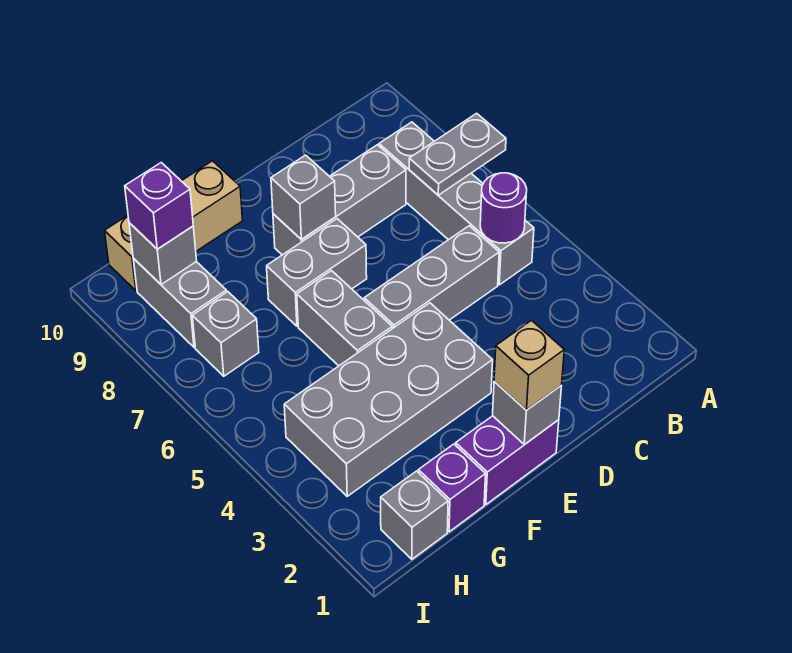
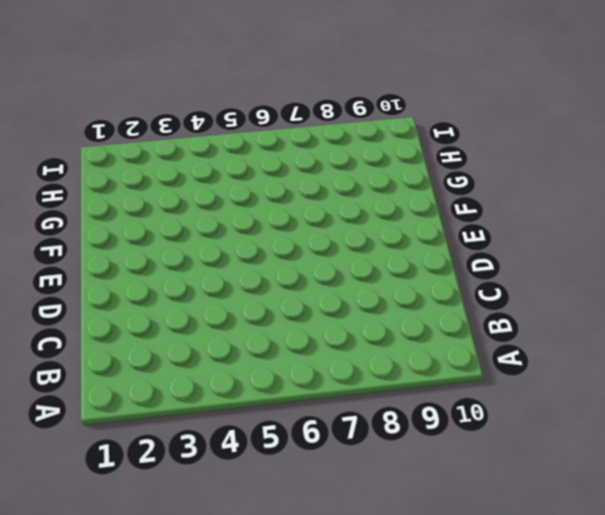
none -> grey brick B5:B8 level 1
none -> grey brick C5:E5 level 1
none -> grey brick C8:E8 level 1

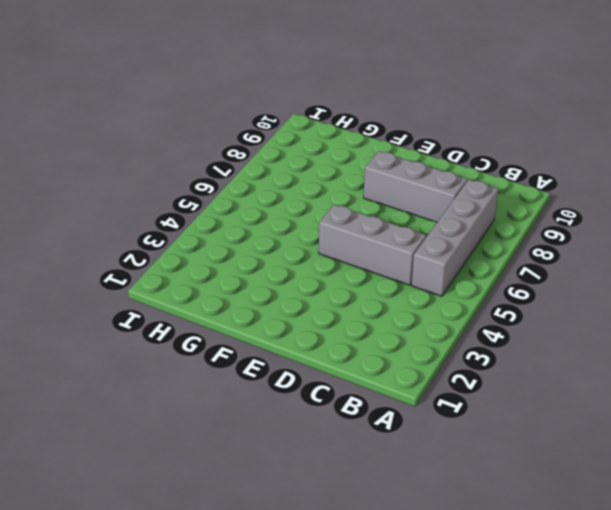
none -> purple brick E1:F1 level 1
none -> grey brick E3:H4 level 1
none -> grey brick E7:F7 level 1

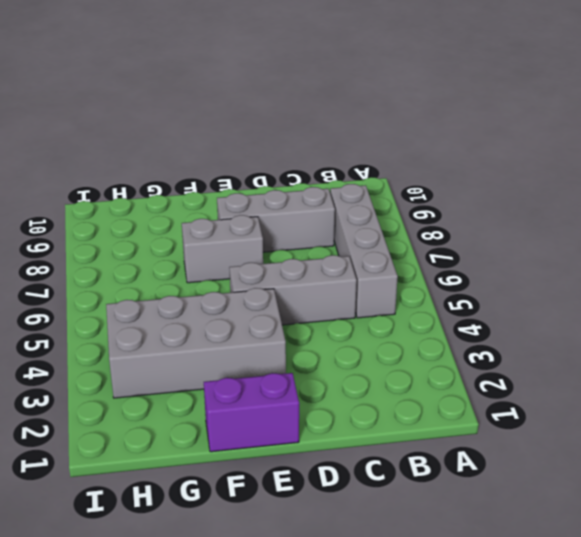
none -> grey brick F5:F6 level 1
none -> tan brick F10:H10 level 1
none -> purple brick G1 level 1

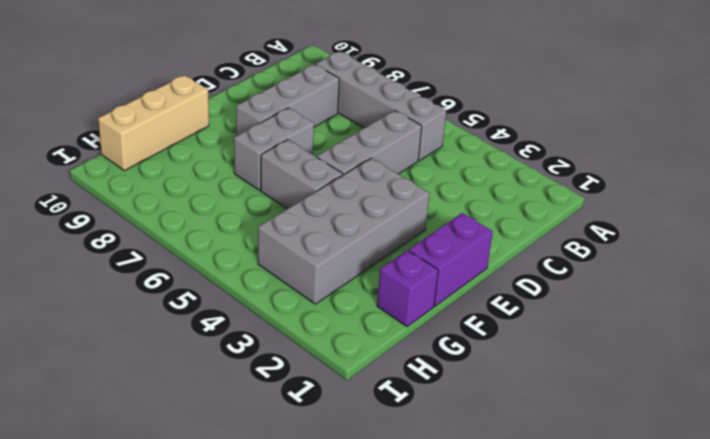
none -> grey brick H1 level 1
none -> grey brick H7 level 1
none -> grey brick H8:H9 level 1

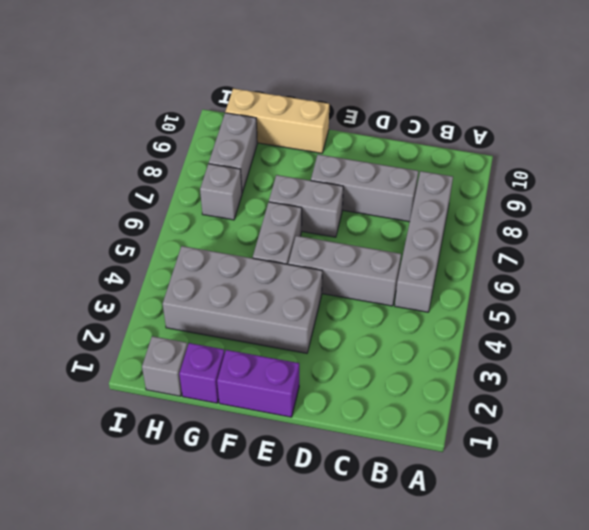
none -> grey plate A7:B7 level 2
none -> purple round brick B5 level 2
none -> grey brick E1 level 2

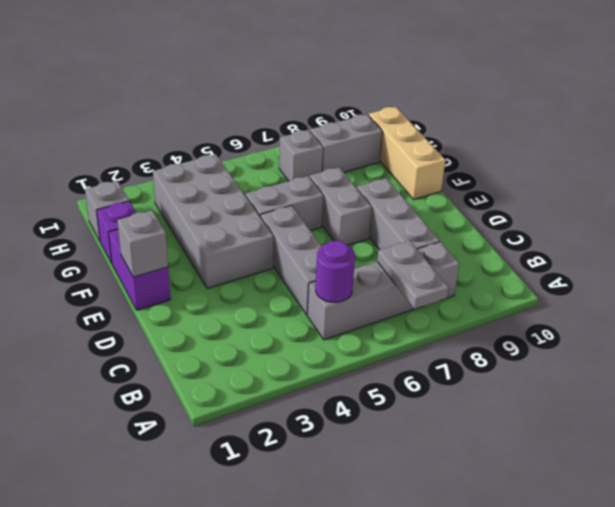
none -> grey brick E8 level 2
none -> grey brick H9 level 2
none -> tan brick E1 level 3

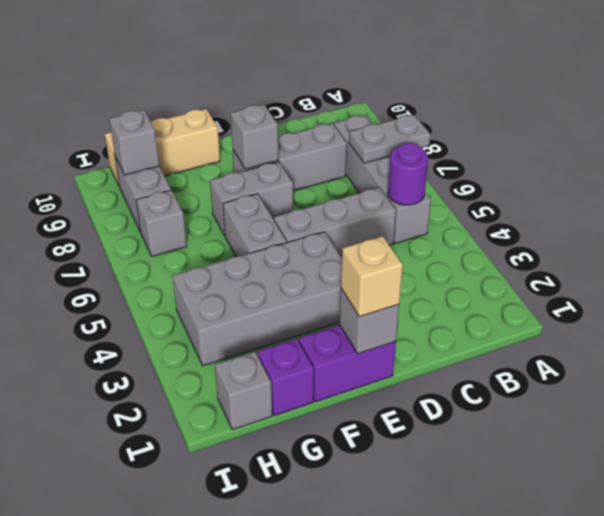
none -> purple brick H9 level 3

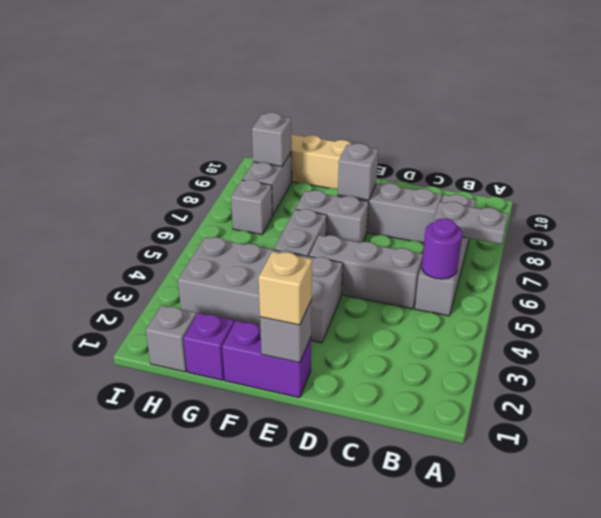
none -> purple brick H9 level 3

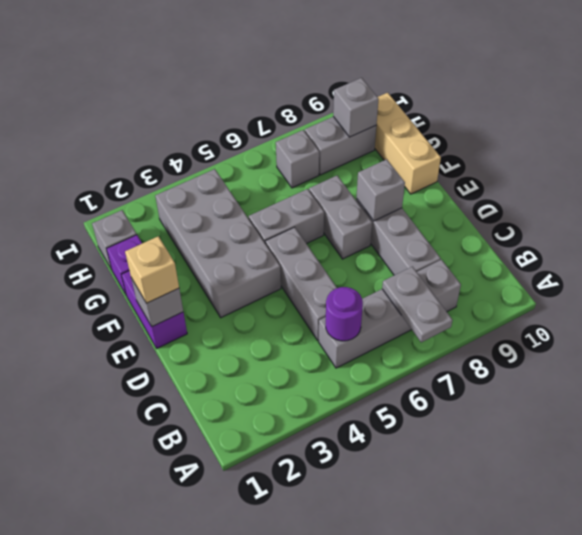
none -> purple brick H9 level 3

